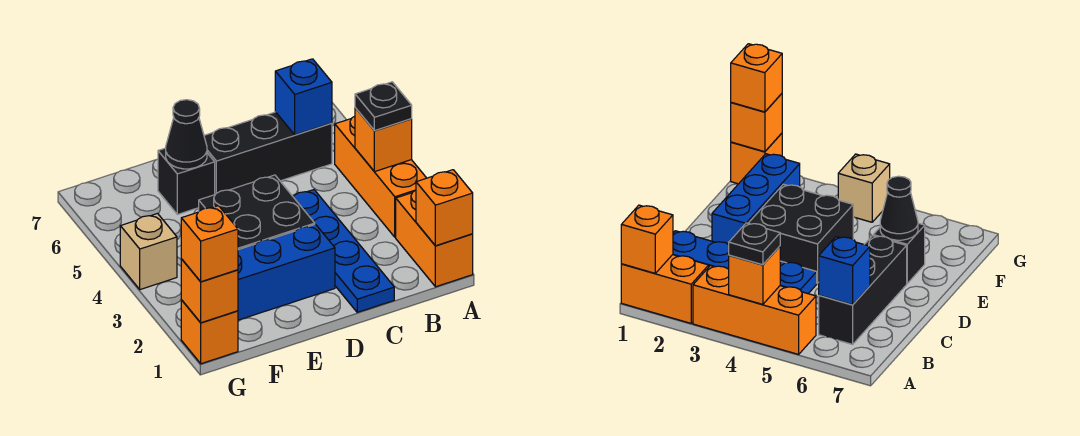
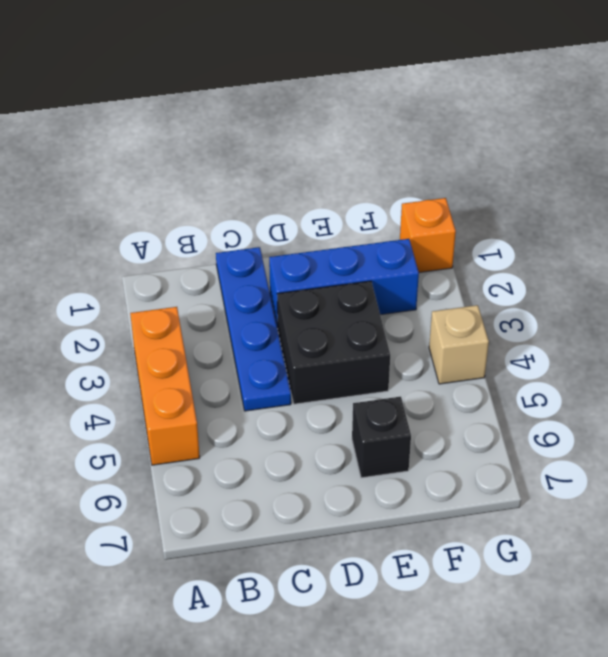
none -> orange brick A1:A2 level 1
none -> black brick B6:D6 level 1
none -> orange brick A1 level 2

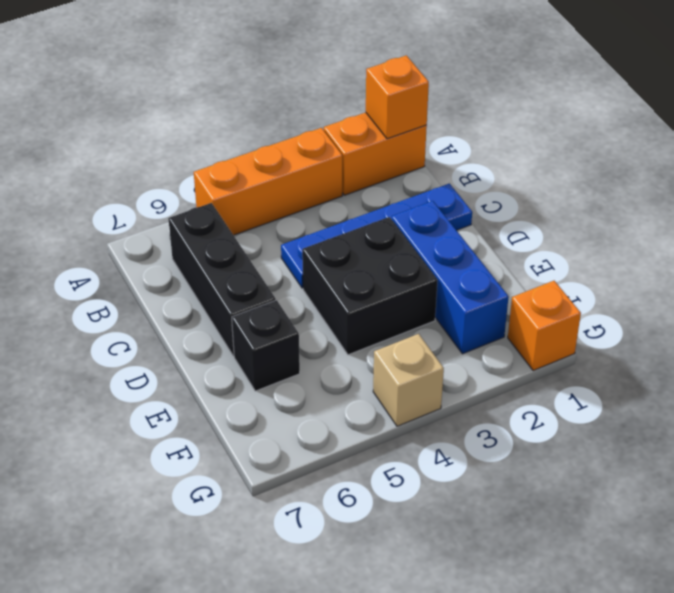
none -> orange brick A4 level 2
none -> blue brick B6 level 2
none -> black cone E6 level 2

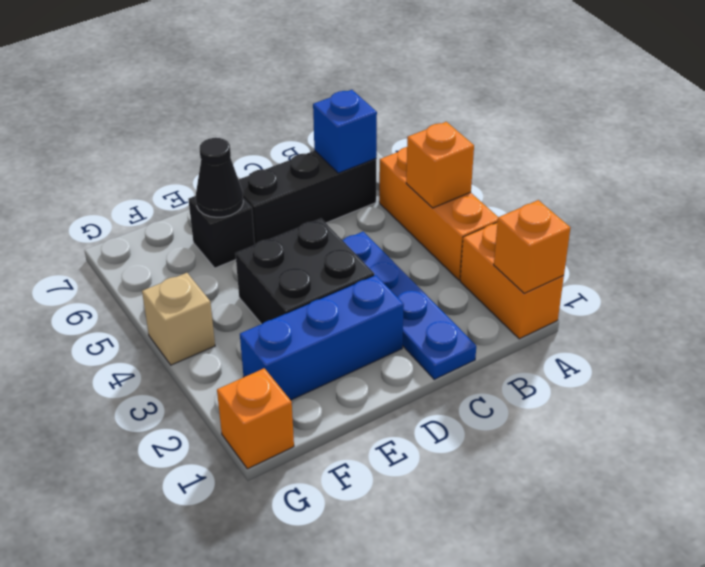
none -> orange brick G1 level 2
none -> black plate A4 level 3
none -> orange brick G1 level 3

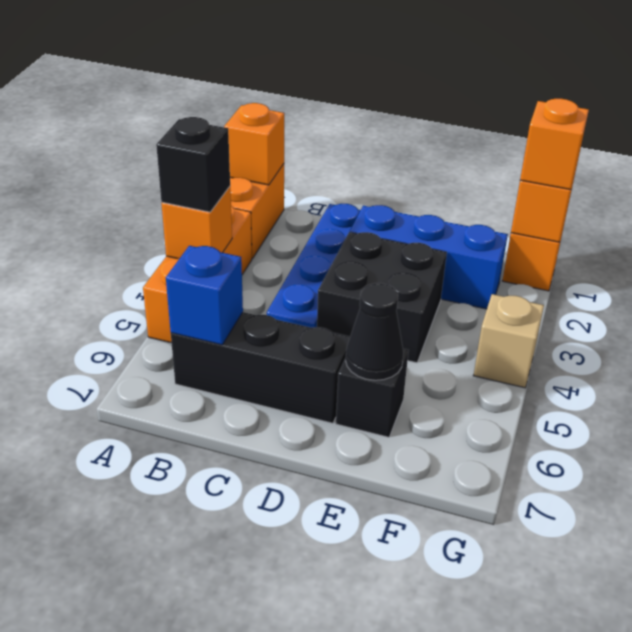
black brick A4 level 3 -> black plate A4 level 3

